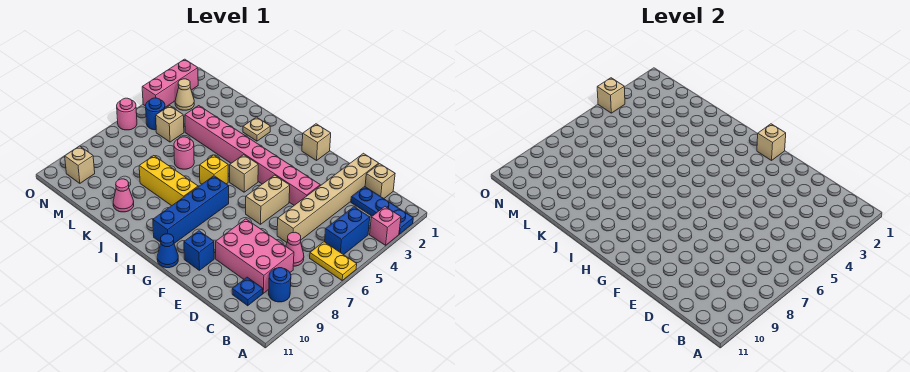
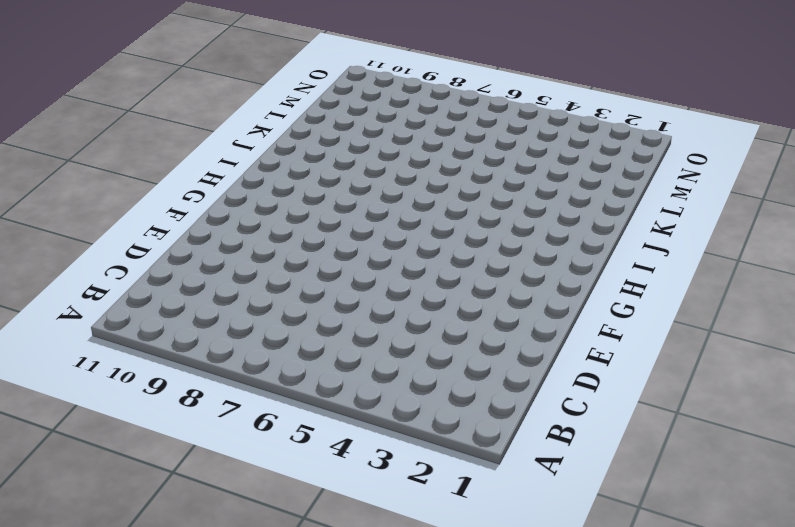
none -> blue plate A2:C2 level 1
none -> pink brick A3 level 1
none -> yellow plate A6:B6 level 1
none -> blue brick B4:B5 level 1

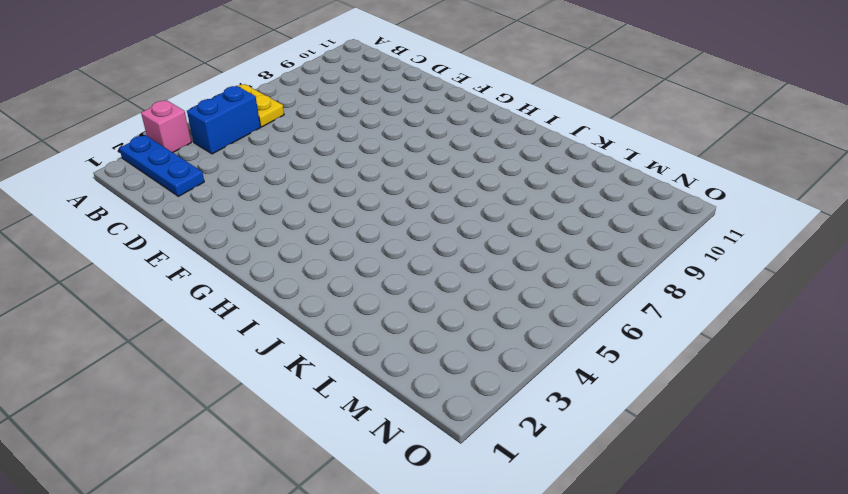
none -> blue round brick B9 level 1
none -> tan brick C1 level 1
none -> pink cone C7 level 1
none -> pink brick C8:E9 level 1

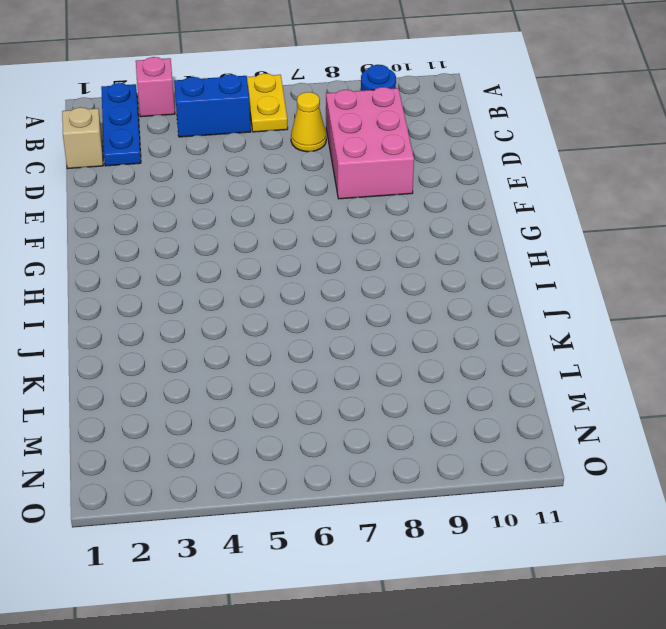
yellow cone C7 level 1 -> pink cone C7 level 1
none -> blue plate C10 level 1
none -> tan brick D1:D6 level 1
none -> pink brick E4:L4 level 1
none -> tan brick F5:F6 level 1

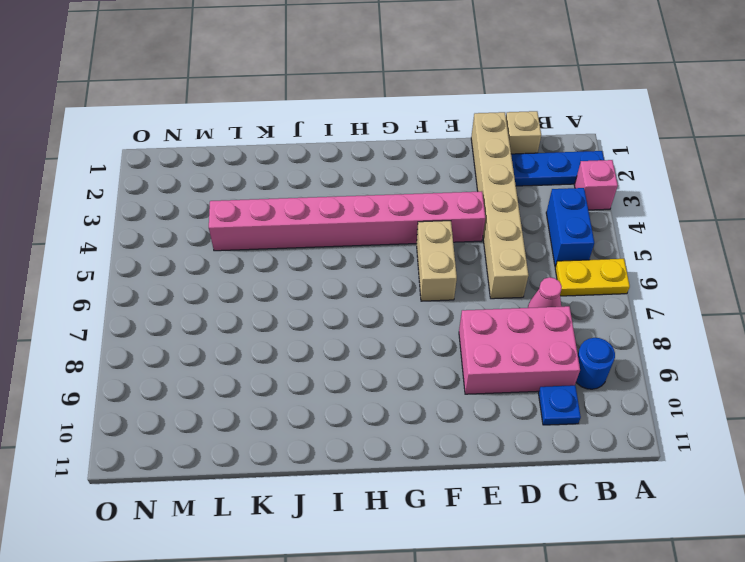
none -> blue brick F10 level 1
none -> tan brick G1 level 1
none -> blue cone G11 level 1
none -> tan brick H5 level 1

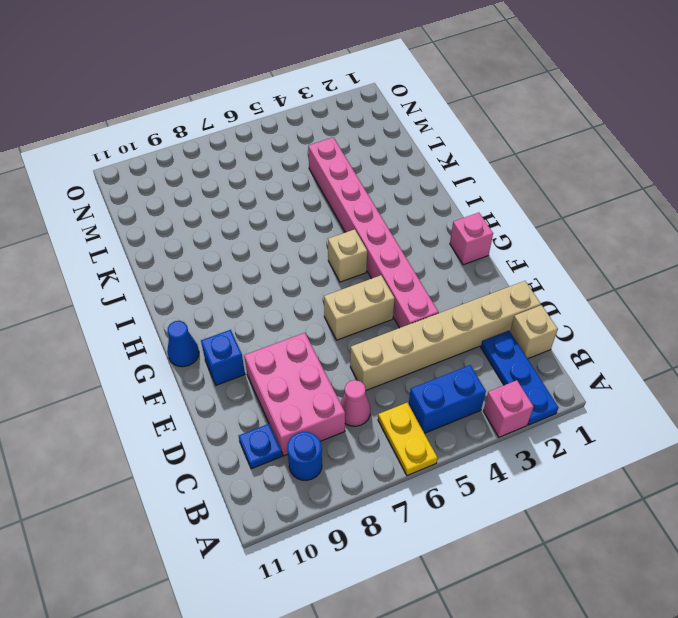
pink brick G1 level 1 -> tan brick G1 level 1
none -> blue brick H7:H10 level 1
none -> yellow brick I6 level 1
none -> yellow brick I8:K8 level 1
none -> tan plate J2 level 1

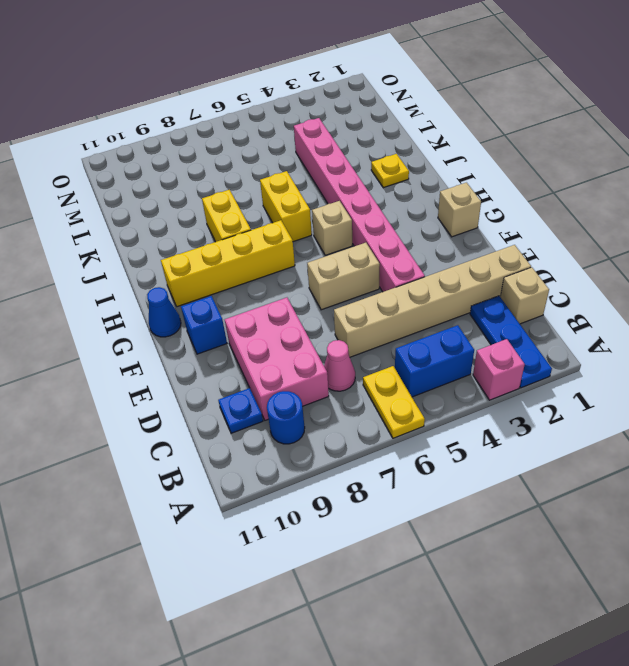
yellow brick H7:H10 level 1 -> blue brick H7:H10 level 1
yellow brick I6:J6 level 1 -> yellow brick I6 level 1
yellow brick I8:J8 level 1 -> yellow brick I8:K8 level 1
yellow plate J2 level 1 -> tan plate J2 level 1
none -> pink round brick K6 level 1
none -> pink cone K10 level 1
none -> tan brick M5 level 1
none -> tan cone N3 level 1

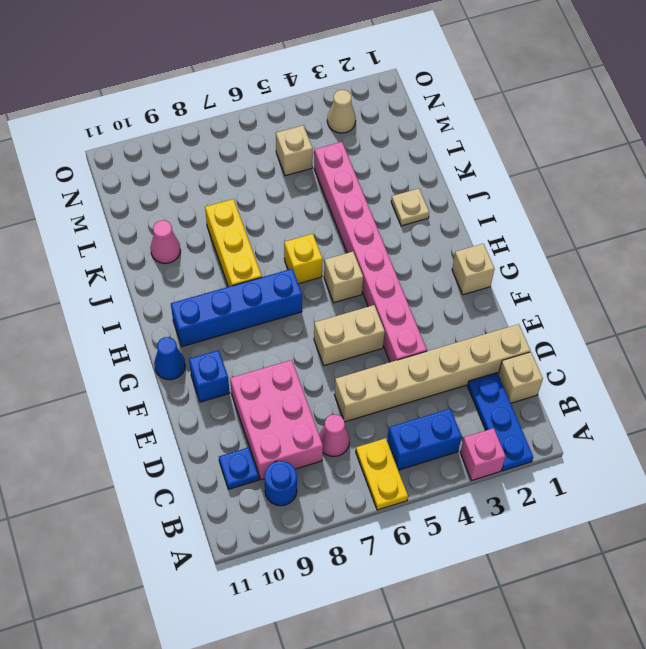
none -> pink round brick K6 level 1
none -> blue round brick N5 level 1
none -> tan brick N10 level 1
none -> pink brick O2:O4 level 1

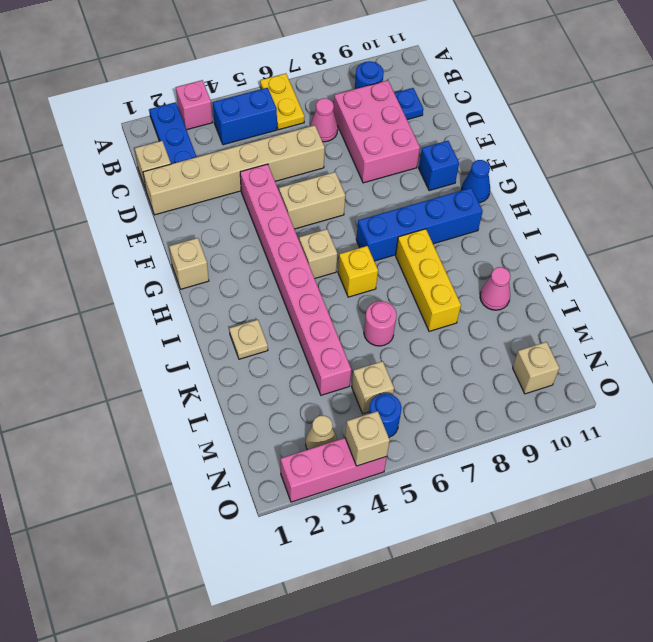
none -> pink round brick O6 level 1
none -> tan brick G1 level 2

